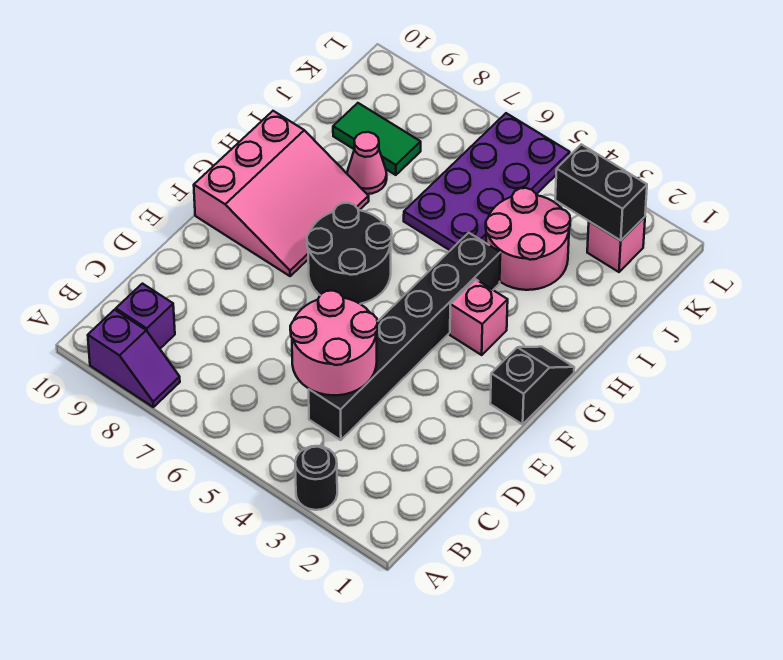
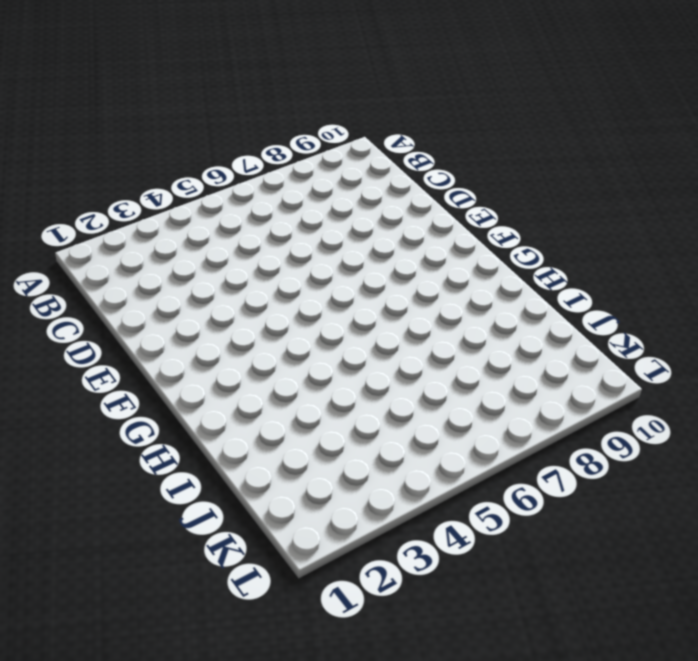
none -> black round brick A3 level 1
none -> purple slope A8:A9 level 1 top 9
none -> purple brick B9 level 1

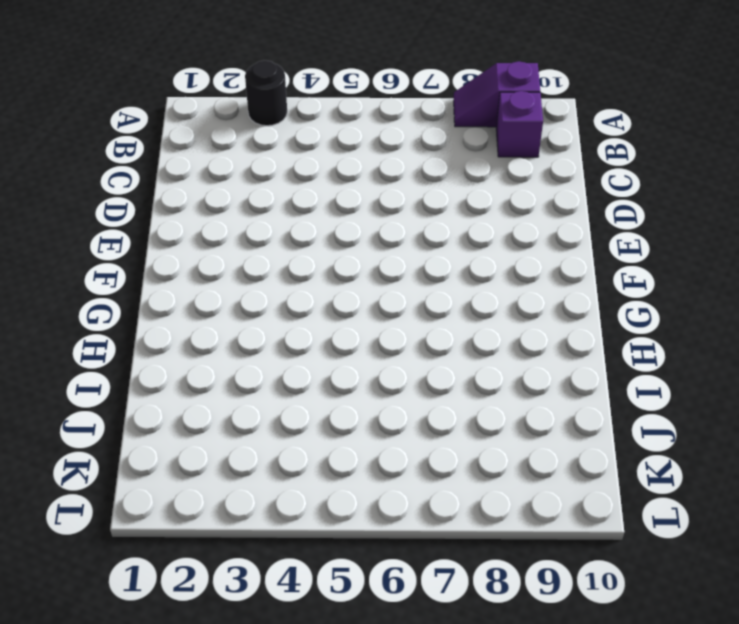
none -> black brick C4:H4 level 1
none -> black slope F1:G1 level 1 top F
none -> black round brick F6:G7 level 1

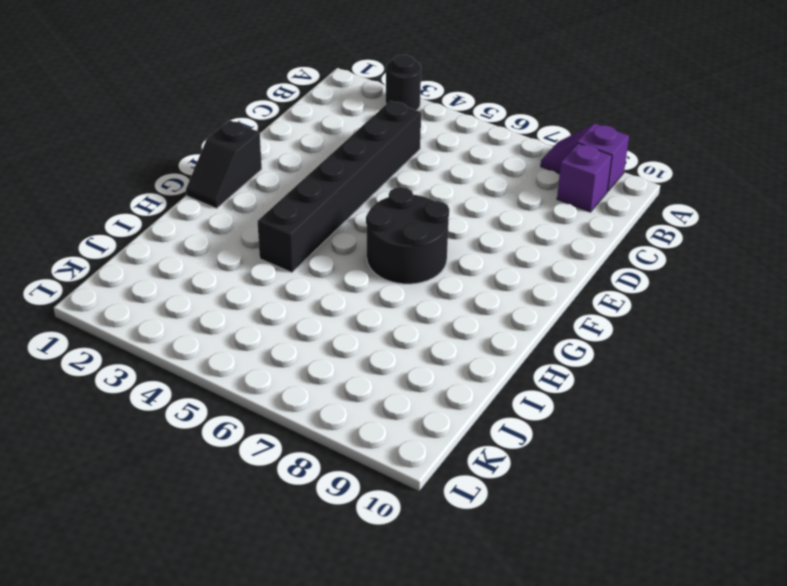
none -> pink slope F8:H10 level 1 top 10
none -> pink brick G3 level 1
none -> pink round brick I3:J4 level 1

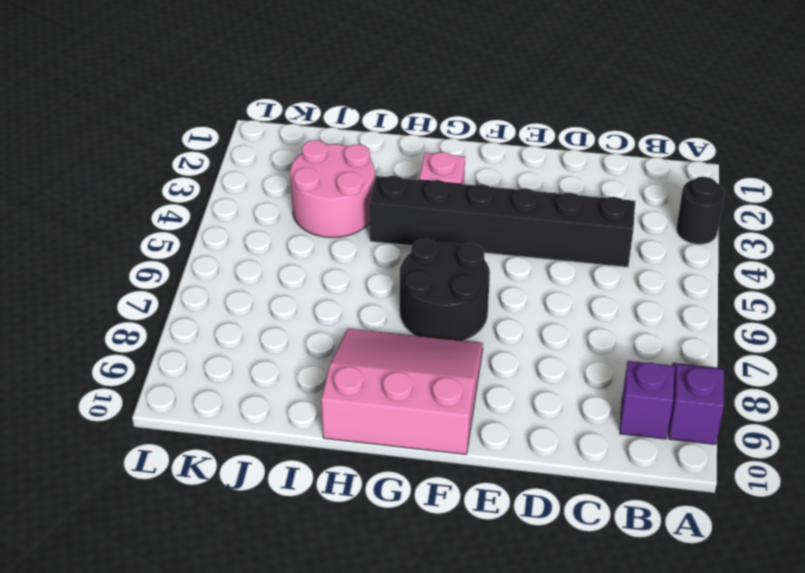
none -> black slope F1:G1 level 1 top F
none -> purple plate I5:L6 level 1
none -> pink cone I8 level 1

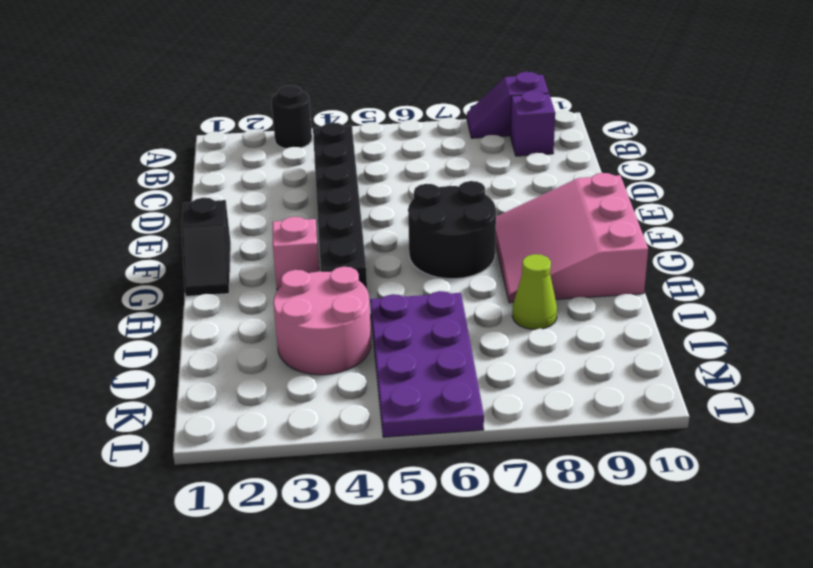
lime cone I8 level 1 -> pink cone I8 level 1
none -> green tile J8:J9 level 1
none -> pink brick K2 level 1
none -> pink round brick C4:D5 level 2

